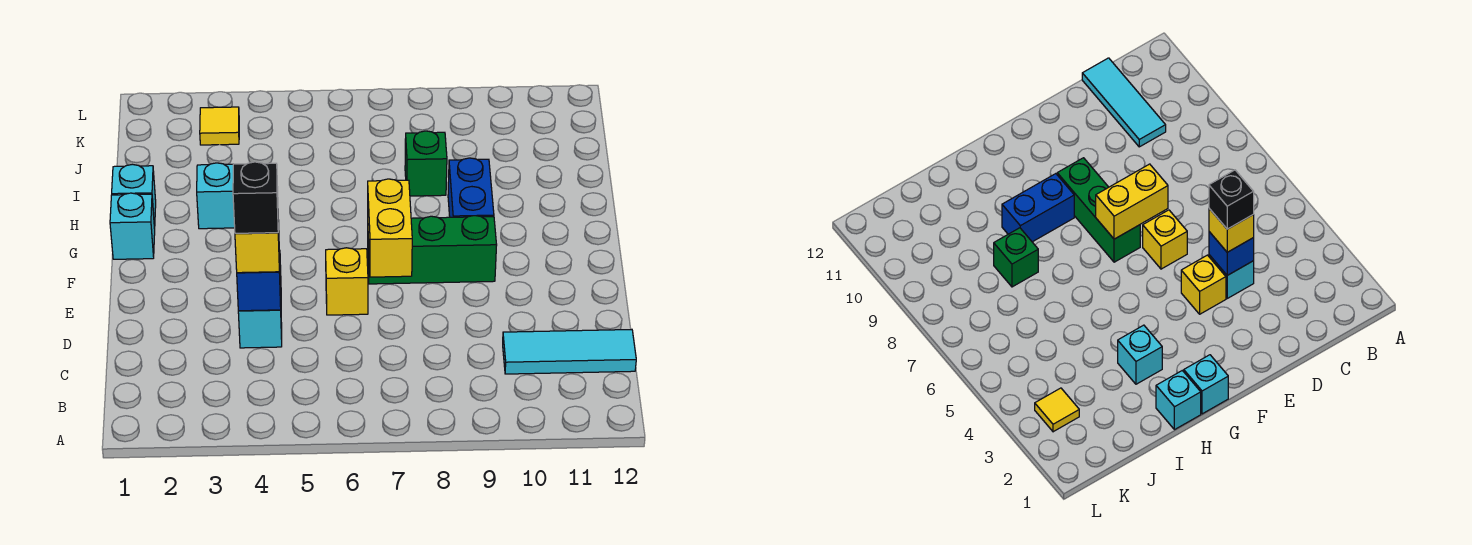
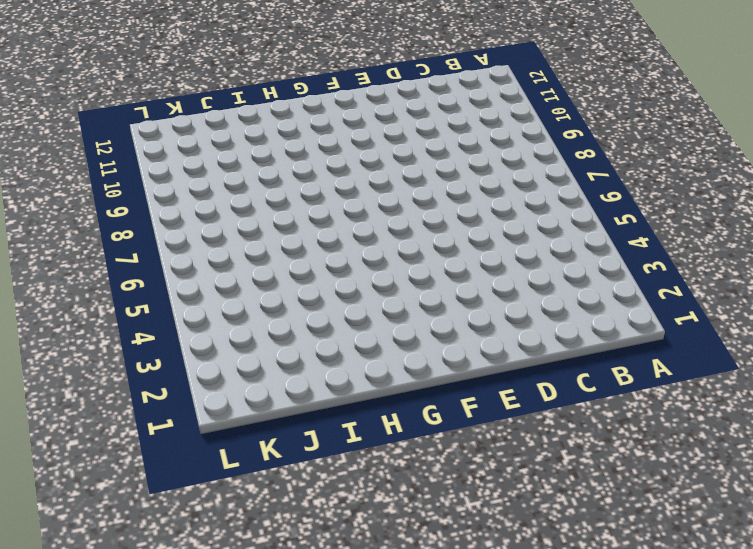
none -> cyan tile C10:C12 level 1
none -> cyan brick D4 level 1
none -> yellow brick E4 level 1

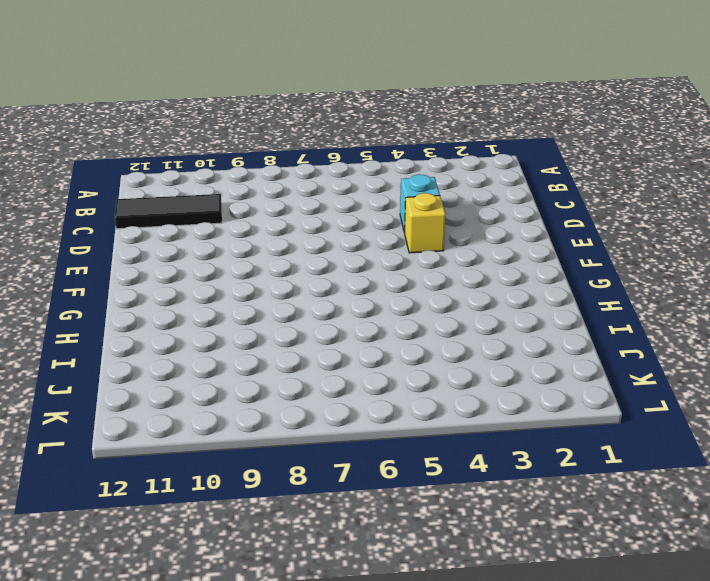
black tile C10:C12 level 1 -> cyan tile C10:C12 level 1
none -> yellow brick E6 level 1
none -> green brick F7:F9 level 1
none -> cyan brick G1 level 1

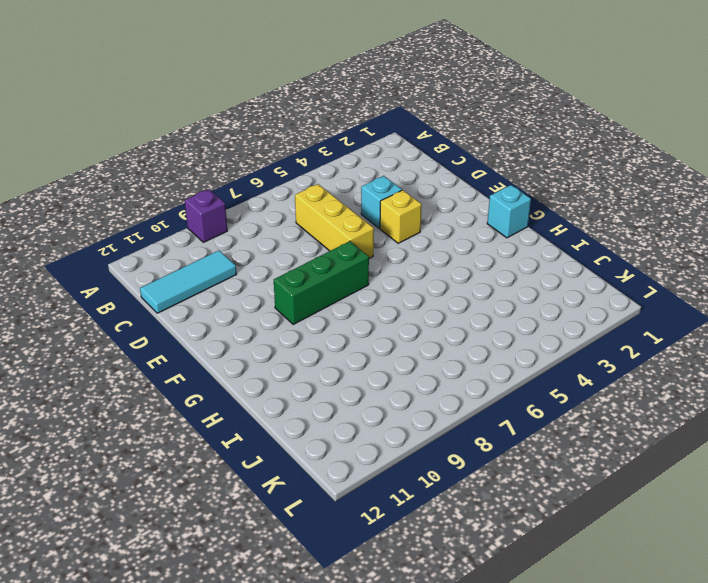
purple brick A9 level 1 -> none
yellow brick C6:E6 level 1 -> yellow brick E6 level 1
none -> blue brick G9:H9 level 1
none -> cyan brick H1 level 1
none -> cyan brick H3 level 1

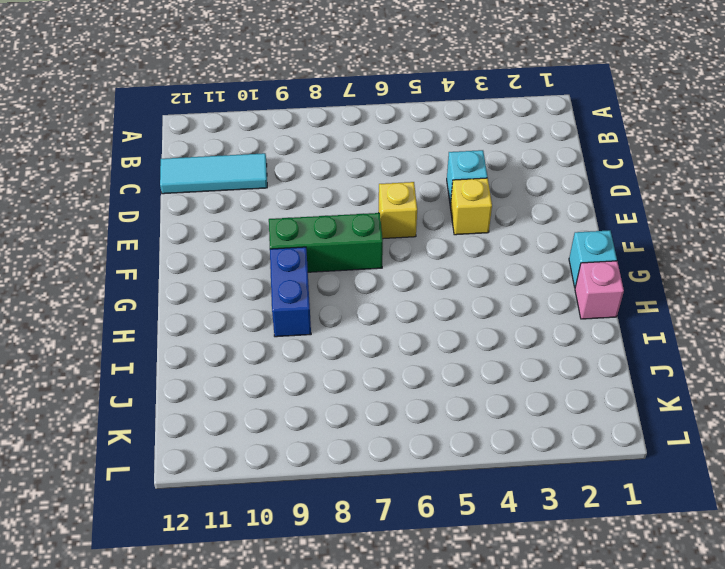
pink brick H1 level 1 -> cyan brick H1 level 1
none -> cyan brick H3 level 1
none -> green brick I8 level 1
none -> yellow tile K3 level 1

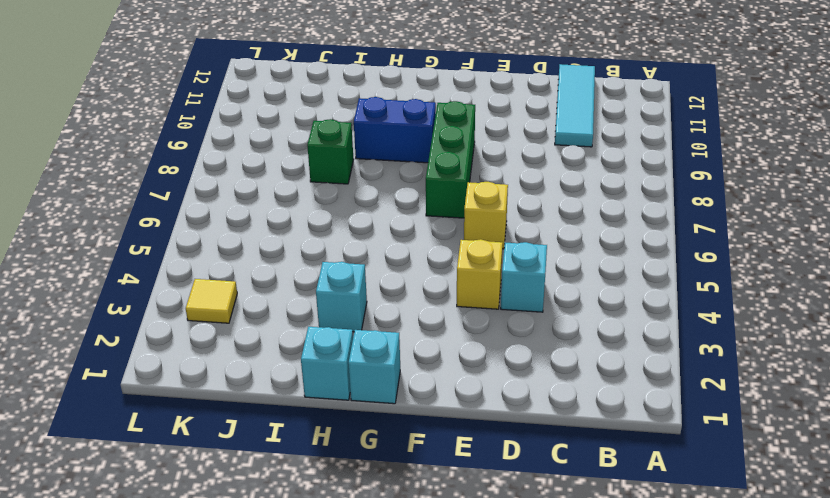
none -> blue brick D4 level 2
none -> yellow brick E7:F7 level 2
none -> yellow brick D4 level 3

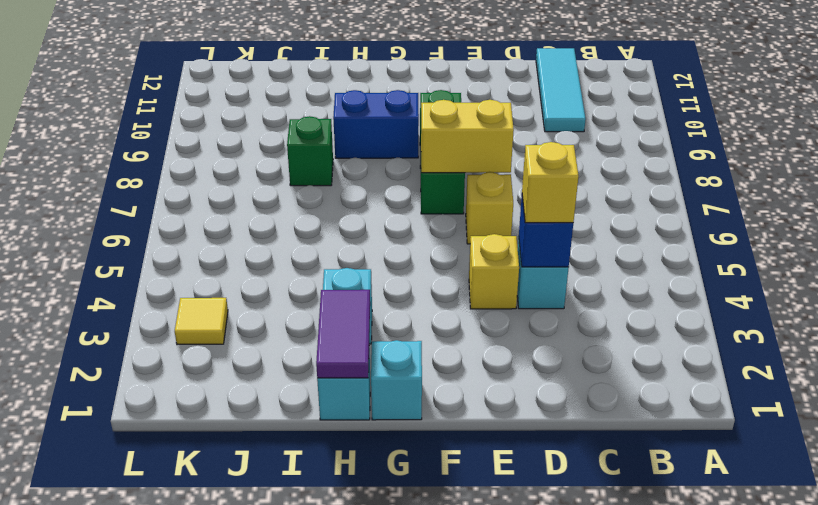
purple tile H1:H2 level 2 -> none
none -> black brick D4 level 4

